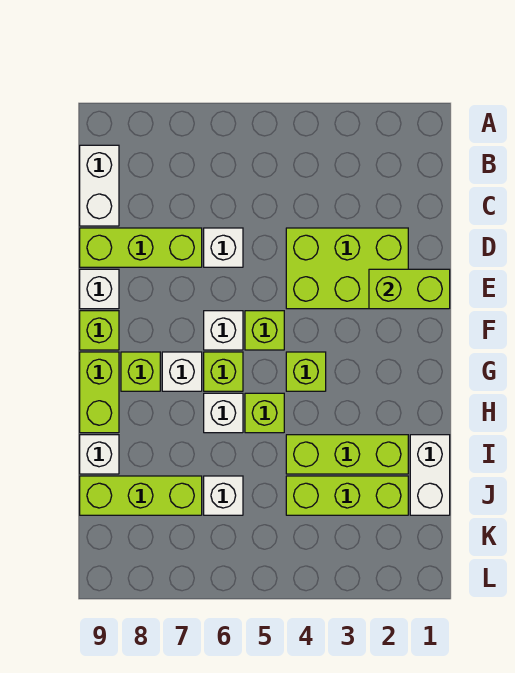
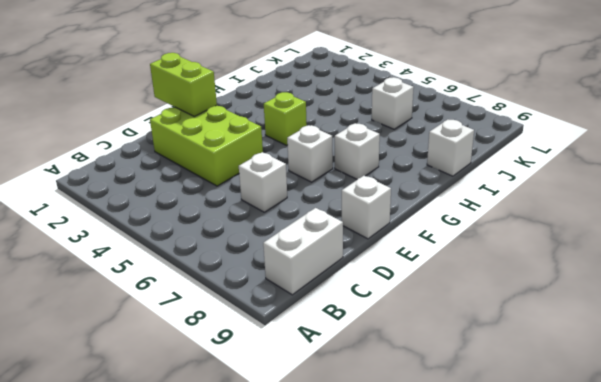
none -> lime brick D7:D9 level 1
none -> lime brick F5 level 1
none -> lime brick F9 level 1

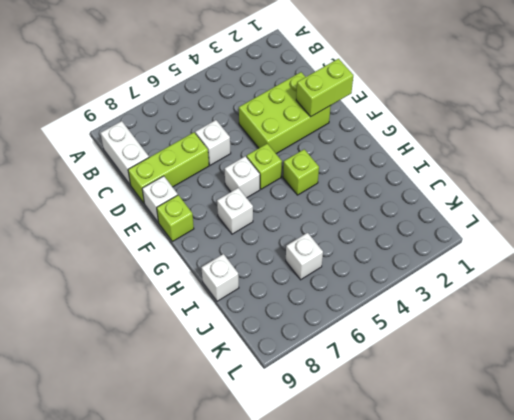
none -> lime brick G6 level 1
none -> lime brick G8 level 1
none -> lime brick G9:H9 level 1

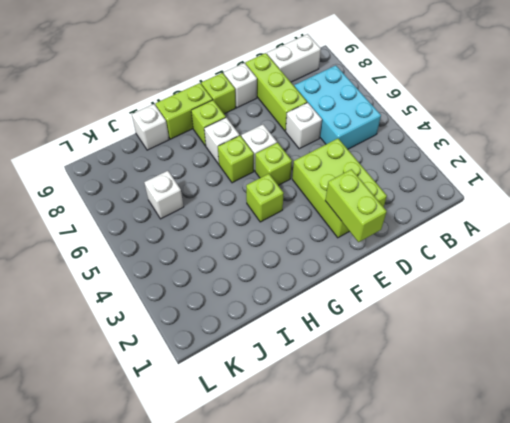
cyan brick B5:C7 level 1 -> none
none -> lime brick H5 level 1
none -> white brick H6 level 1
none -> white brick I1:J1 level 1

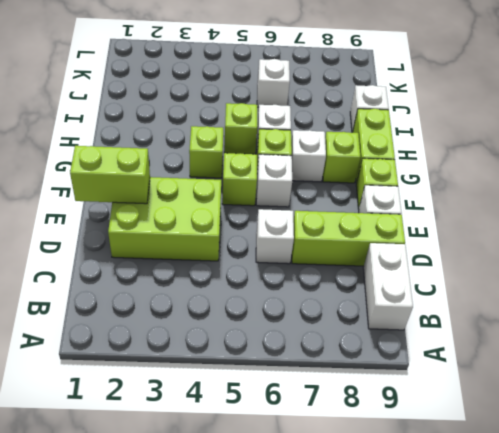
none -> white brick I1:J1 level 1
none -> lime brick I2:I4 level 1
none -> lime brick J2:J4 level 1

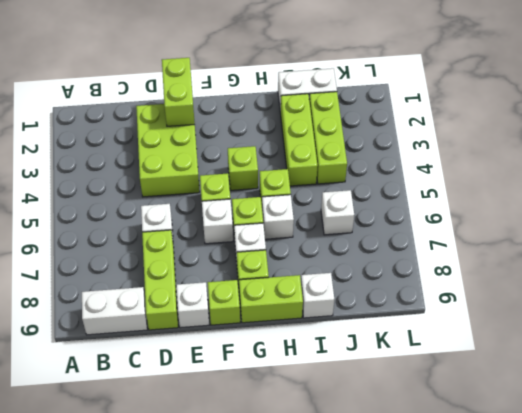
none -> lime brick J7:J9 level 1

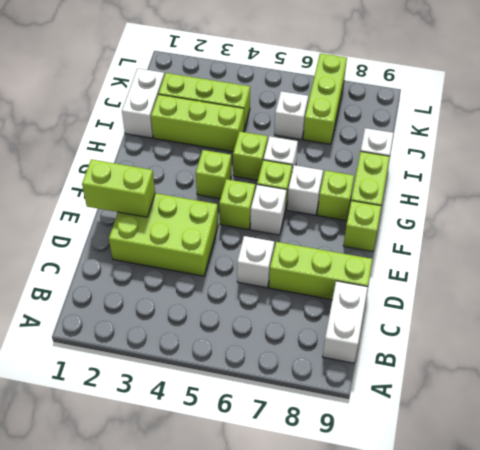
lime brick J7:L7 level 1 -> lime brick J7:J9 level 1
none -> white brick E9 level 1

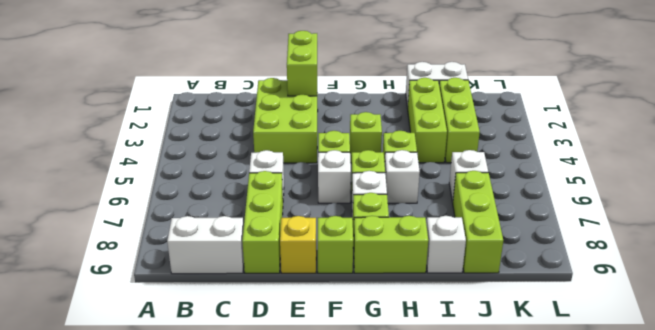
yellow brick E9 level 1 -> white brick E9 level 1

